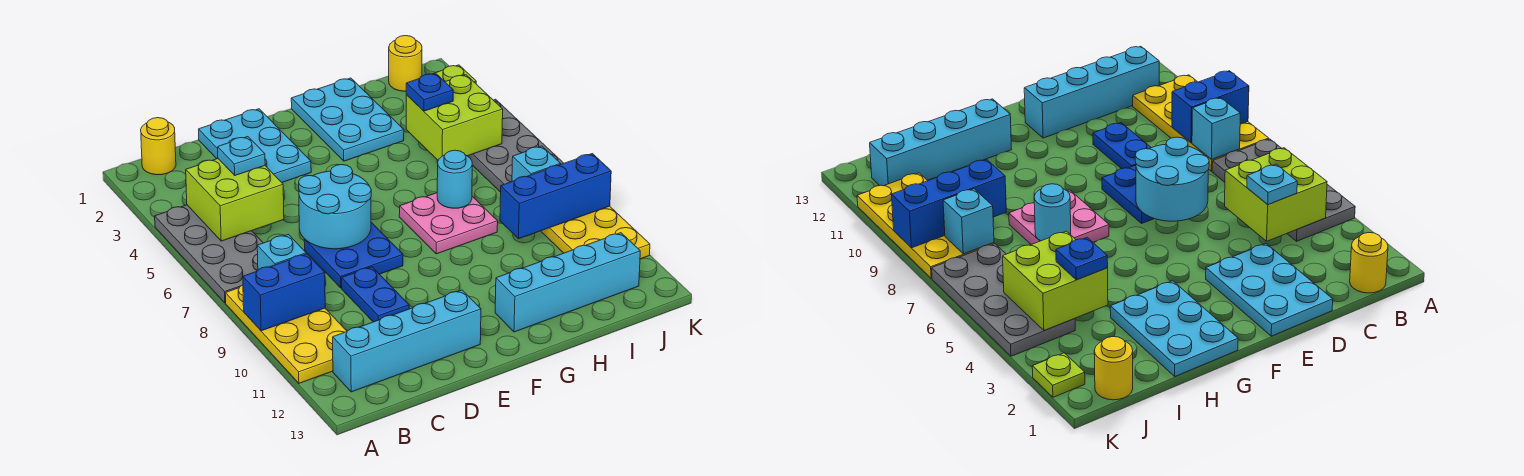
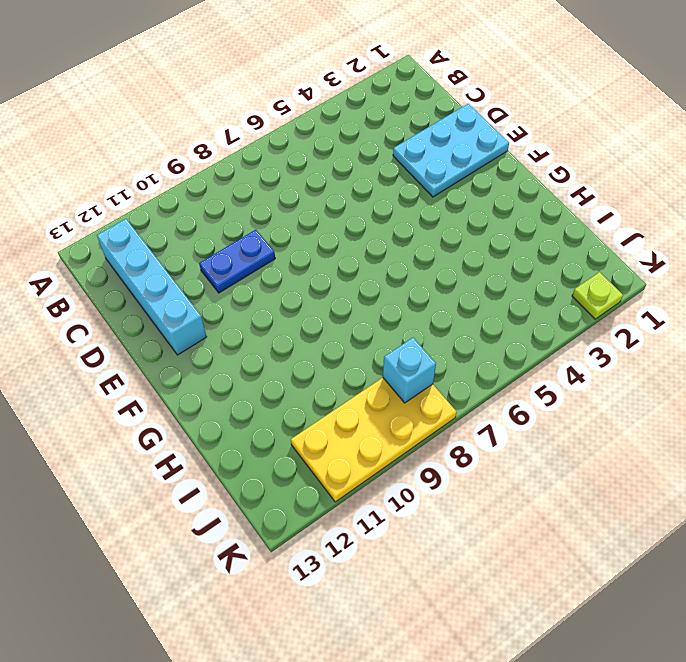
none -> grey plate A4:B7 level 1
none -> yellow plate A8:B11 level 1
none -> yellow round brick B1 level 1

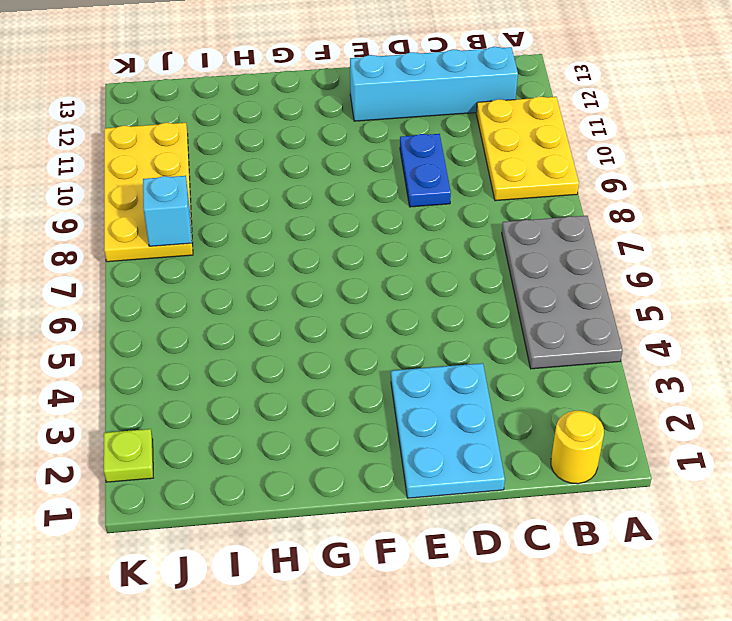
yellow plate A9:B11 level 1 -> yellow plate A8:B11 level 1
none -> blue plate D7:E8 level 1
none -> cyan plate G1:H3 level 1
none -> pink plate G7:H8 level 1

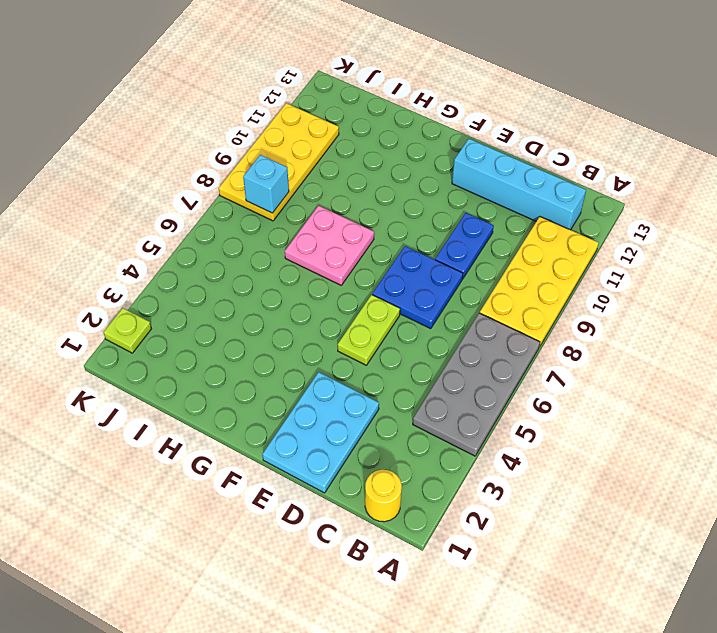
lime plate E5:E6 level 1 -> none
none -> cyan plate G1:H3 level 1
none -> cyan brick G12:J12 level 1
none -> yellow round brick J1 level 1

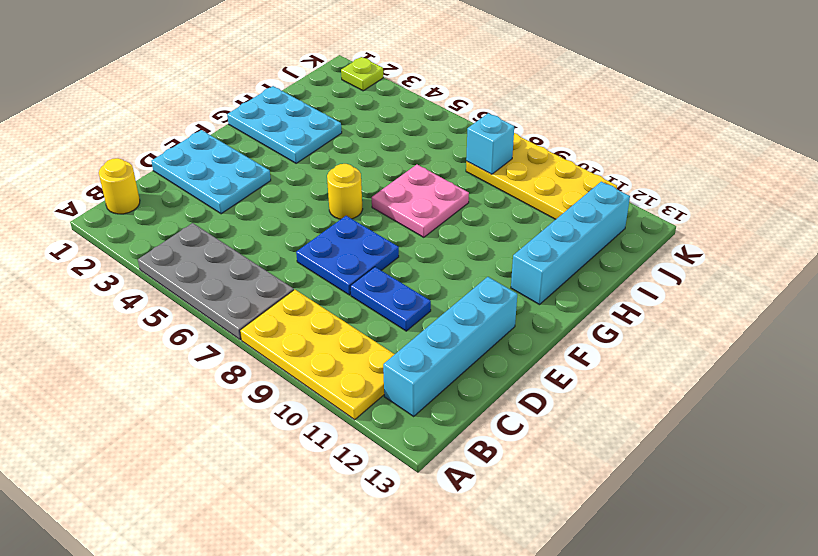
yellow round brick F6 level 1 -> yellow round brick J1 level 1
none -> grey plate J4:K7 level 1
none -> blue brick A9:B9 level 2
none -> lime brick B4:C5 level 2

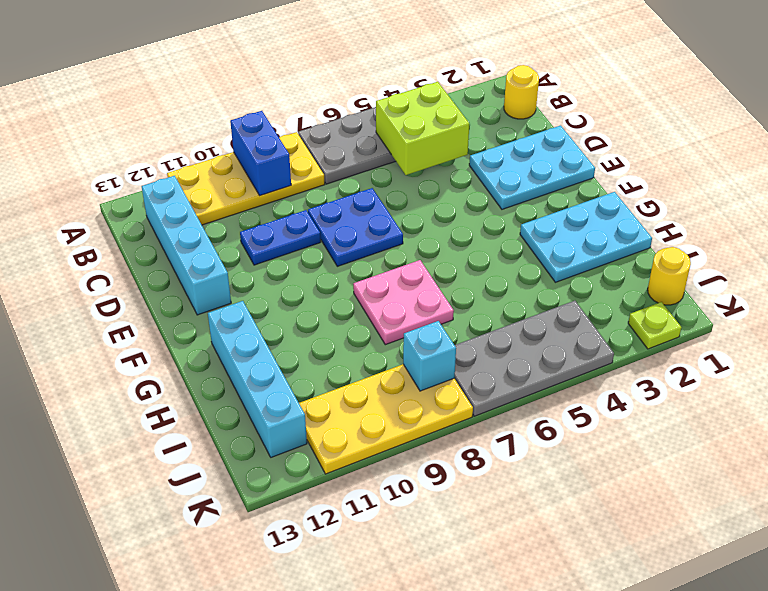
none -> cyan brick B8 level 2
none -> cyan round brick D6:E7 level 2
none -> cyan round brick H7 level 2

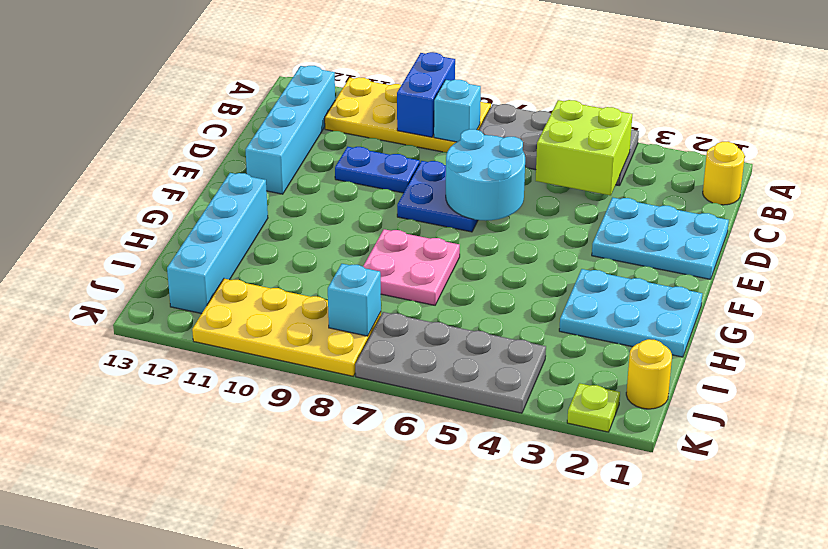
none -> cyan round brick H7 level 2
none -> lime brick I4:J5 level 2
none -> blue brick I9:K9 level 2

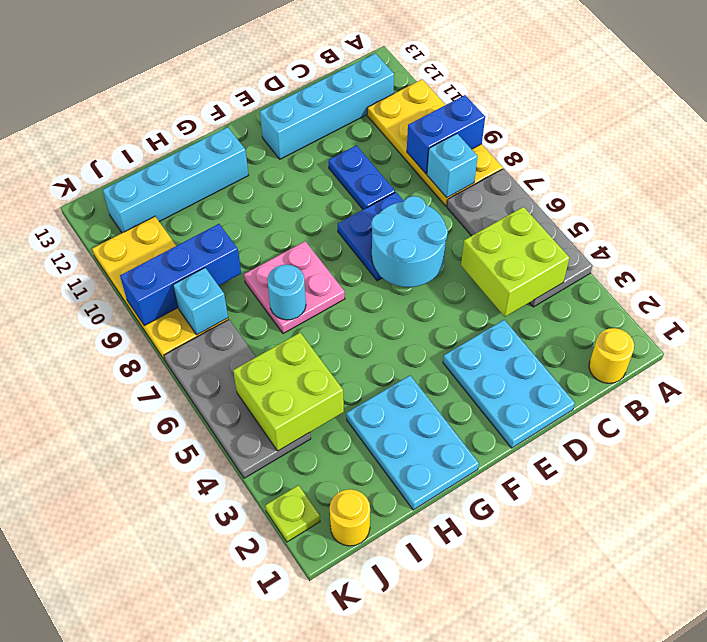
none -> cyan plate C4 level 3
none -> blue plate I4 level 3

